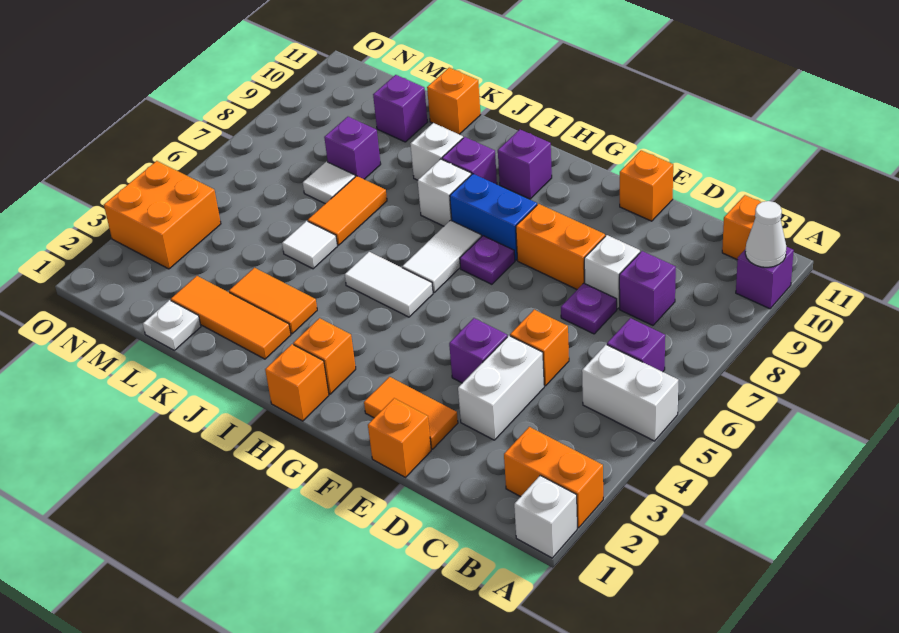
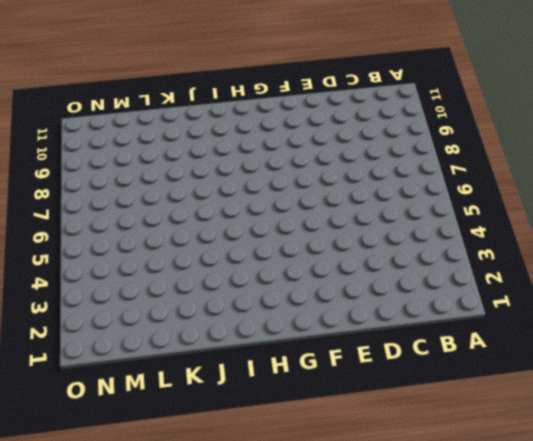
none -> white brick A1 level 1
none -> orange brick A2:B2 level 1
none -> white brick A5:B5 level 1
none -> purple brick A10 level 1

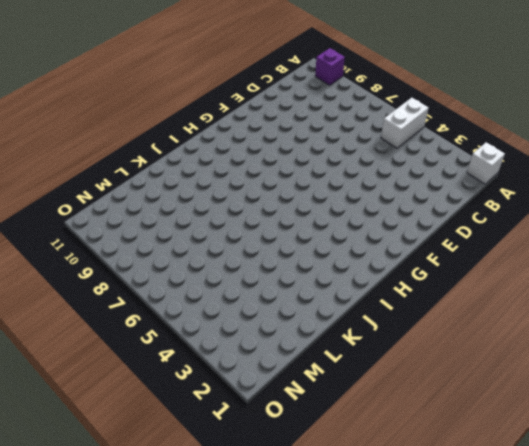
none -> orange brick A2:B2 level 1
none -> purple brick B6 level 1
none -> orange brick B11 level 1
none -> purple brick C8 level 1

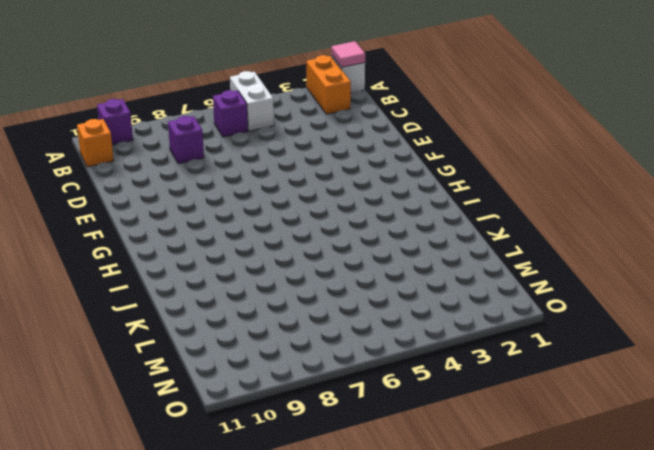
pink tile A1 level 2 -> none
none -> white brick D3:D4 level 1
none -> orange brick D5 level 1
none -> purple plate D7 level 1
none -> white brick D8 level 1

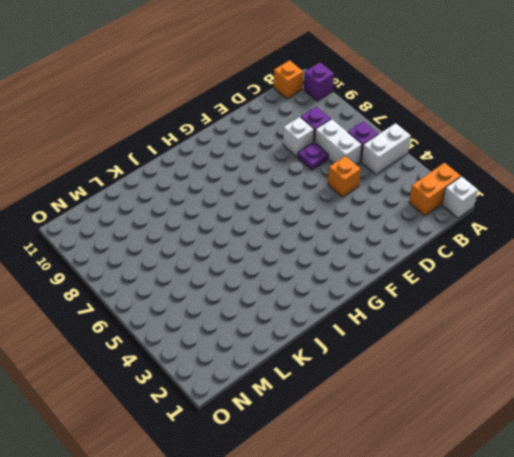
white brick C6:C7 level 1 -> white brick D3:D4 level 1
none -> orange brick E1 level 1
none -> orange tile E2:F2 level 1
none -> purple brick E4 level 1
none -> orange brick E8:F8 level 1

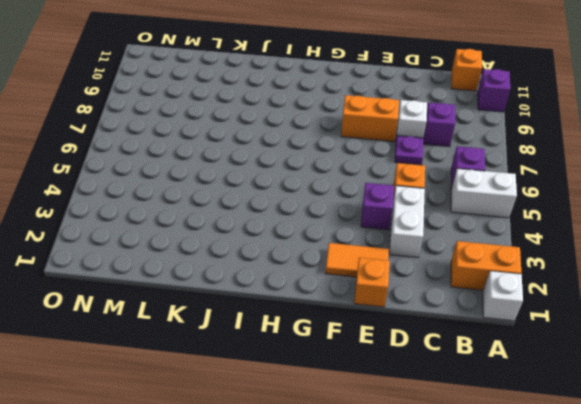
none -> orange brick E11 level 1
none -> purple plate G7 level 1
none -> blue brick G8:H8 level 1
none -> orange brick H1 level 1

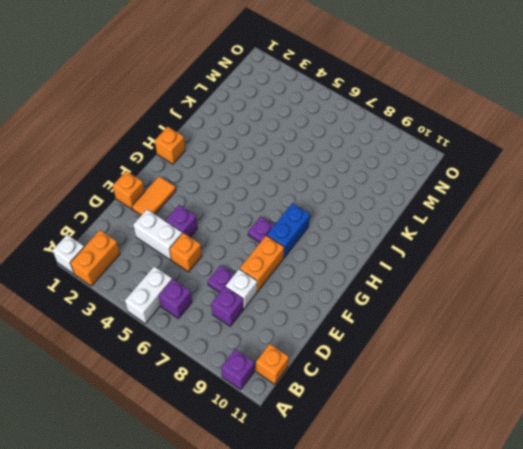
none -> orange brick E11 level 1
none -> orange brick H2 level 1
none -> white tile H5:I5 level 1
none -> white tile H6:H7 level 1

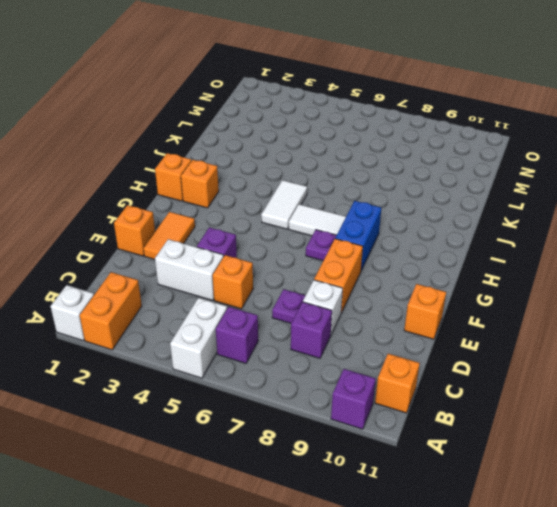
none -> purple brick H10 level 1
none -> white brick I8 level 1
none -> purple brick I9 level 1
none -> orange tile J2:L2 level 1

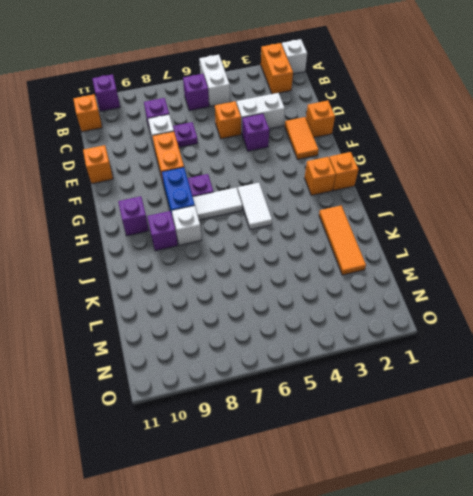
none -> orange tile J3:K3 level 1
none -> white brick J9 level 1
none -> white tile K5 level 1
none -> orange tile K6:K7 level 1

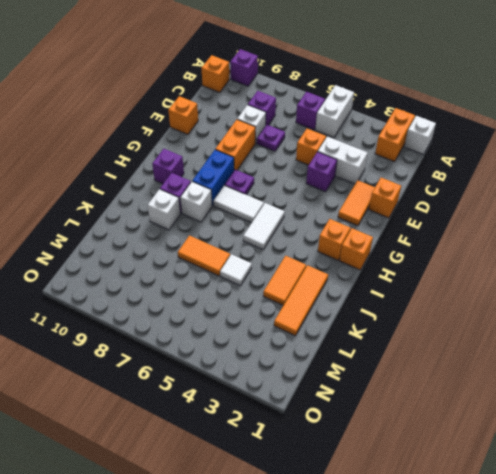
none -> orange brick K11 level 1
none -> white plate L1 level 1
none -> white tile L7 level 1
none -> purple brick L8 level 1

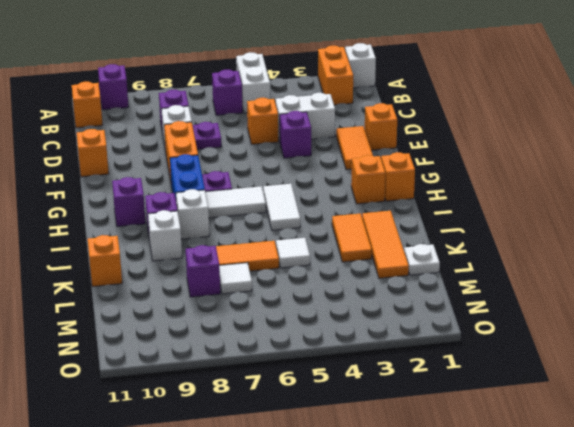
none -> purple brick L10 level 1
none -> orange brick N3:O4 level 1
none -> white cone A10 level 2

